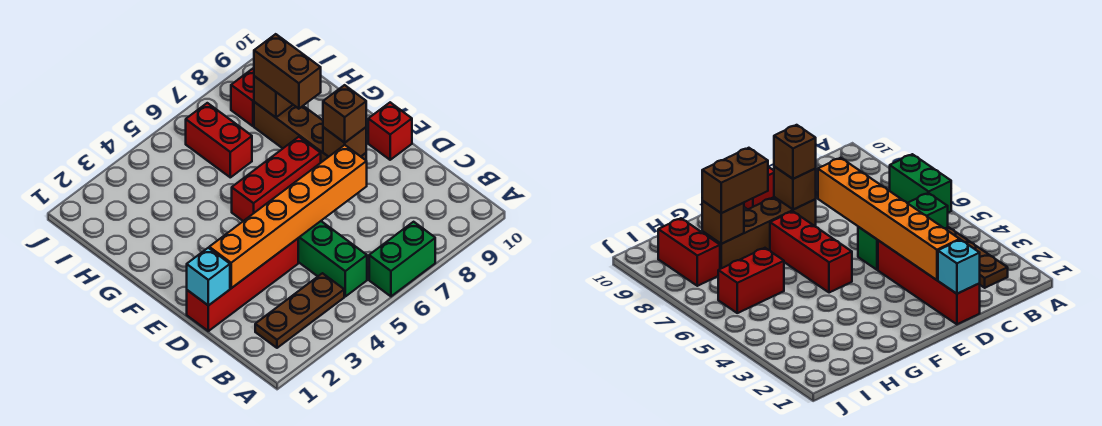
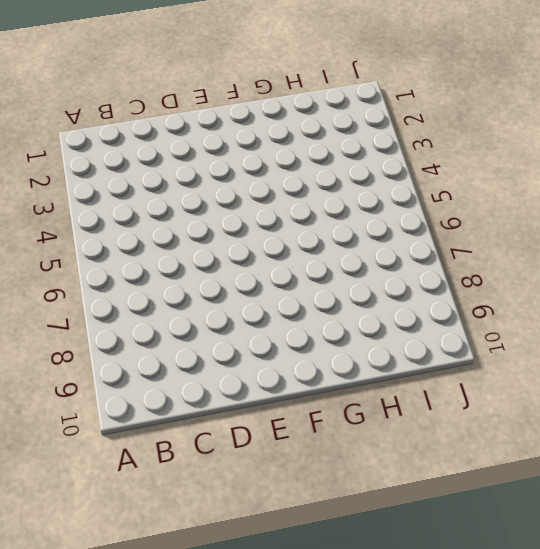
none -> green brick A6:A7 level 1
none -> brown plate B2:B4 level 1
none -> green brick B5:D5 level 1

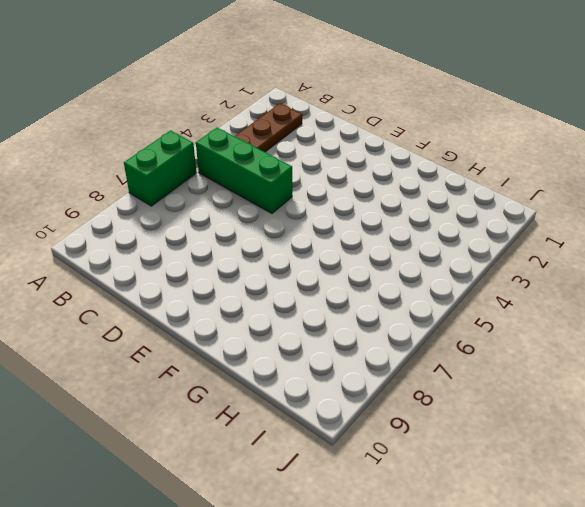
none -> red brick D1:D4 level 1
none -> brown brick E8:H8 level 1
none -> red brick E10 level 1

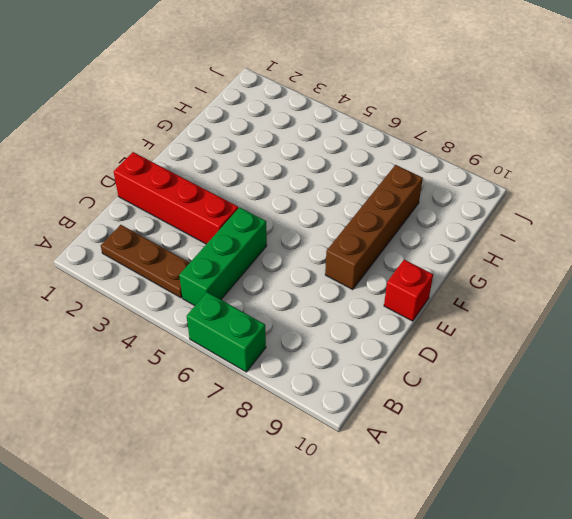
none -> red brick F5:F7 level 1
none -> red brick H6:I6 level 1
none -> red brick I8:I9 level 1

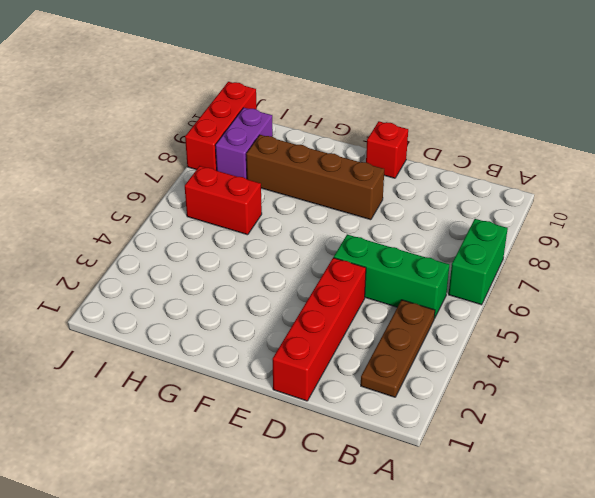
purple brick I8:I9 level 1 -> red brick I8:I9 level 1
red brick J8:J10 level 1 -> red brick F5:F7 level 1
none -> cyan brick D1 level 2
none -> orange brick D2:D7 level 2
none -> brown brick E8 level 2

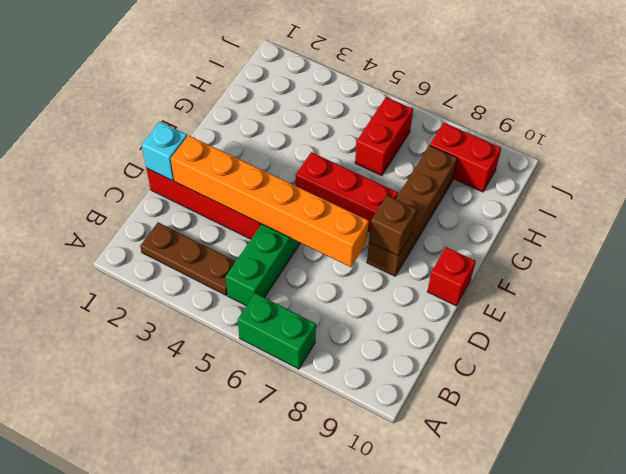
none -> brown brick H8 level 2
none -> brown brick E8 level 3
none -> brown brick G8:H8 level 3

